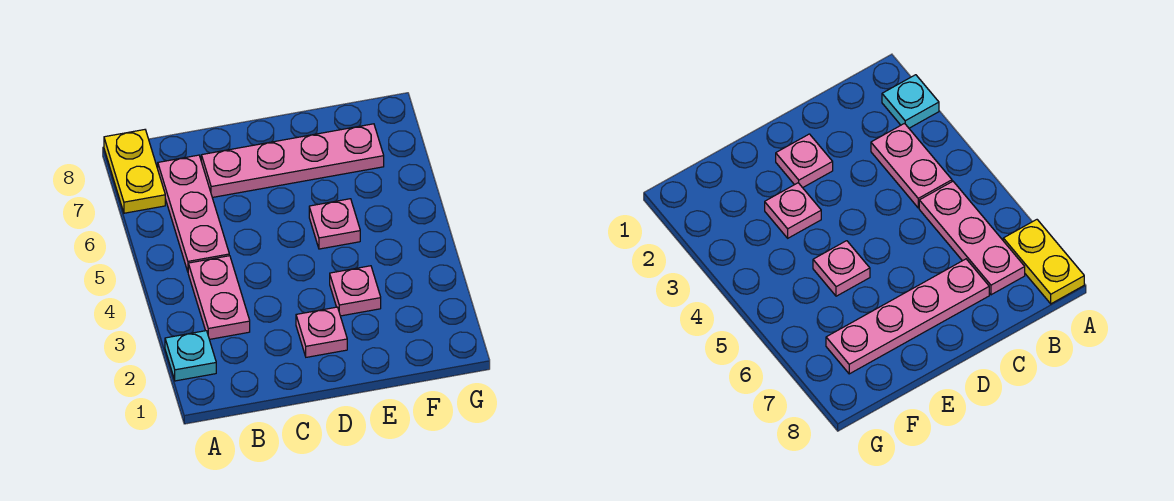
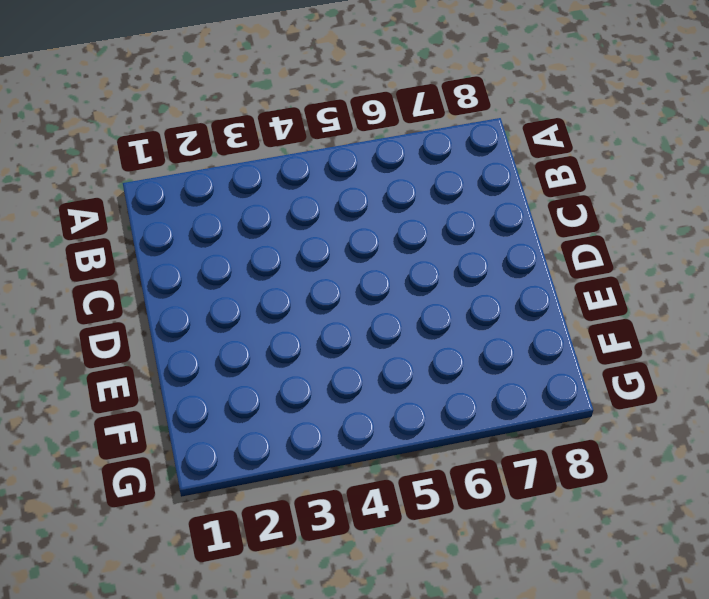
none -> cyan plate A2 level 1
none -> yellow plate A7:A8 level 1

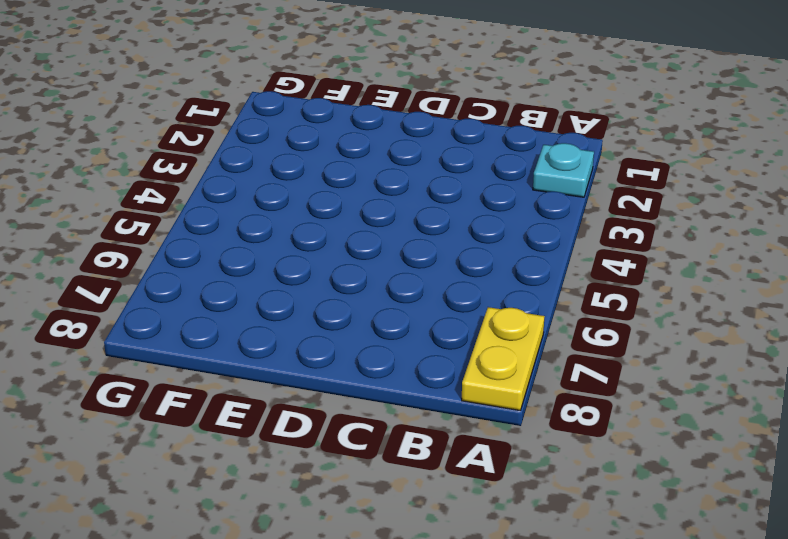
none -> pink plate B3:B4 level 1
none -> pink plate B5:B7 level 1

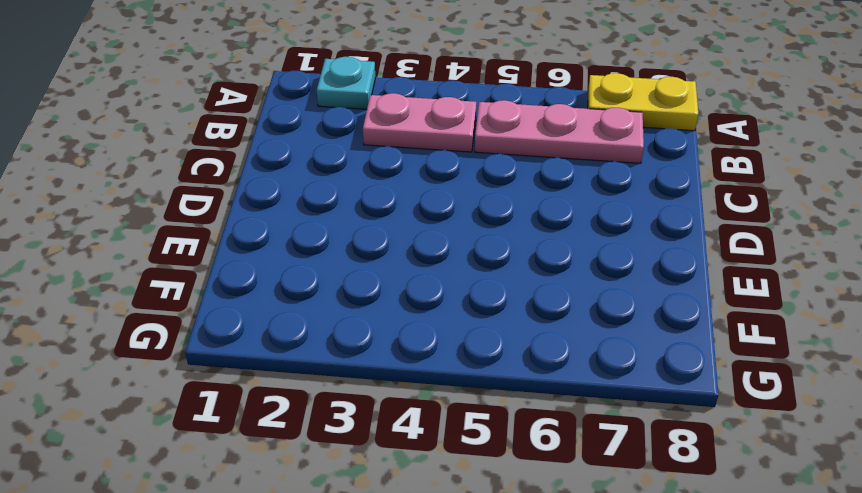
none -> pink plate C7:F7 level 1
none -> pink plate D2 level 1

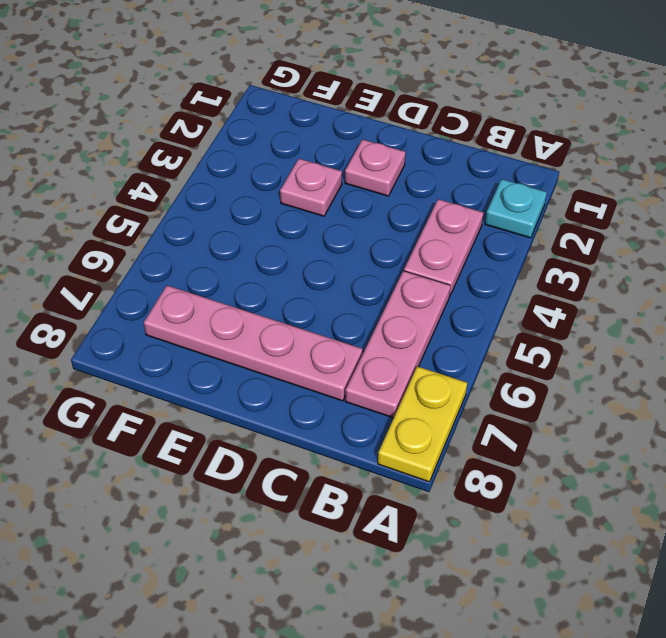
none -> pink plate E5 level 1

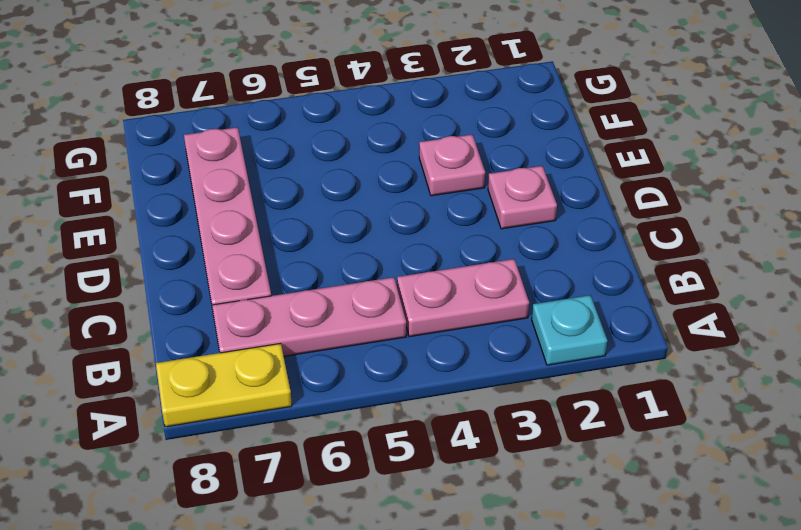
none -> pink plate E5 level 1

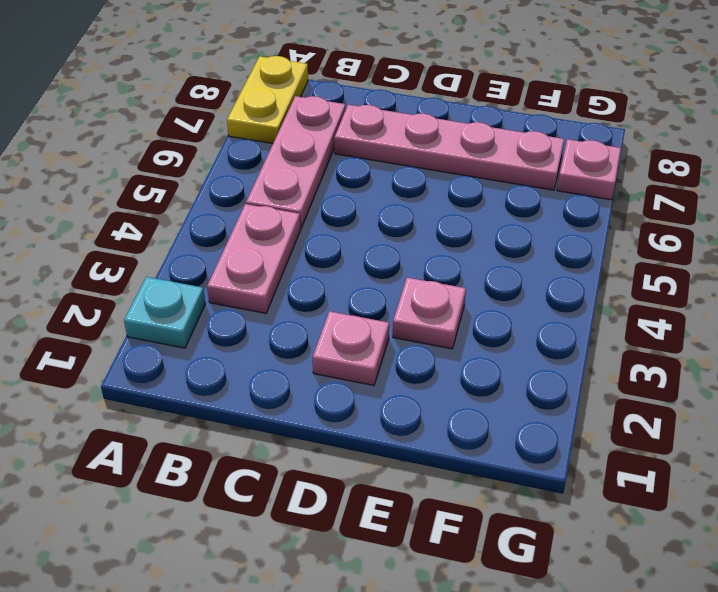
pink plate G7 level 1 -> pink plate E5 level 1

